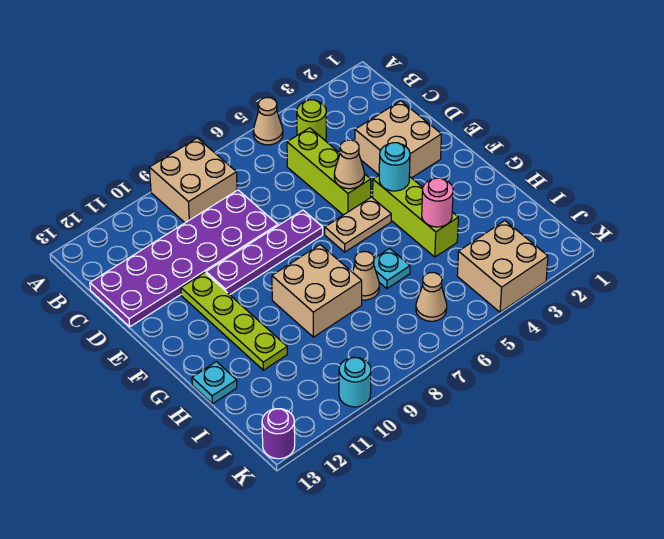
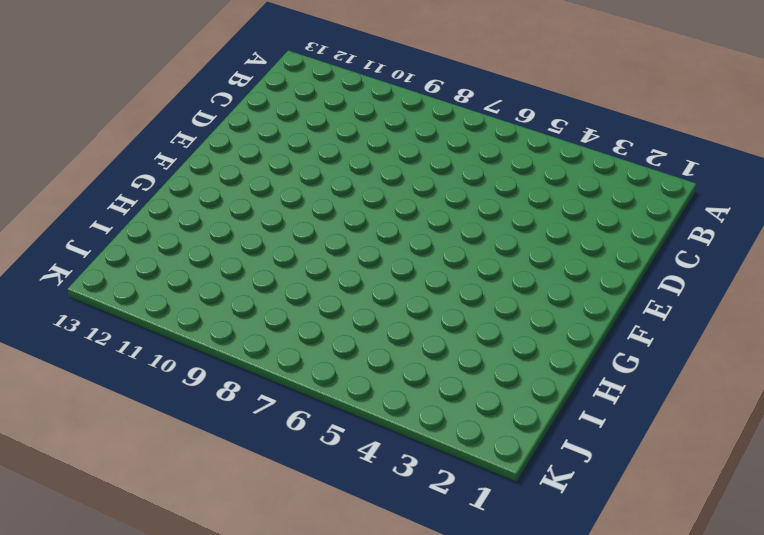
none -> tan cone A5 level 1
none -> tan brick A8:B9 level 1
none -> lime round brick B4 level 1

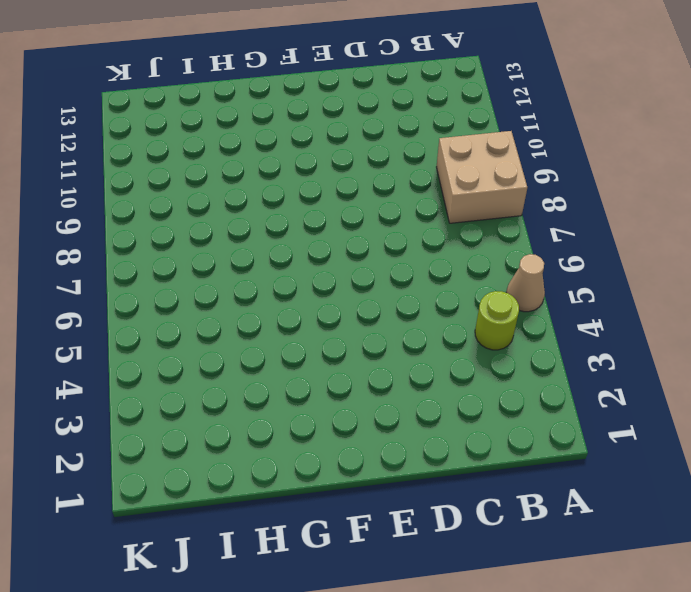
none -> lime brick C5:E5 level 1
none -> purple plate C8:D13 level 1
none -> tan brick D2:E3 level 1

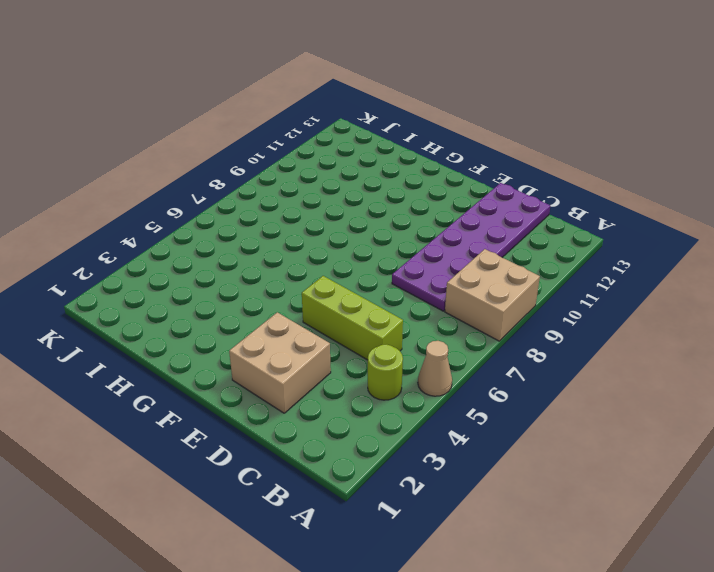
none -> purple plate E7:E10 level 1
none -> lime plate E11:H11 level 1
none -> lime brick F4:H4 level 1

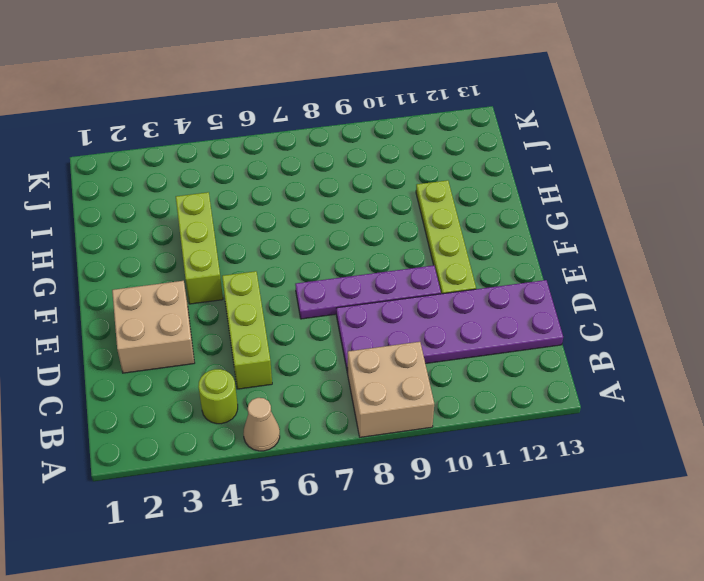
none -> tan plate F5:F6 level 1
none -> tan brick G8:H9 level 1
none -> cyan plate H6 level 1

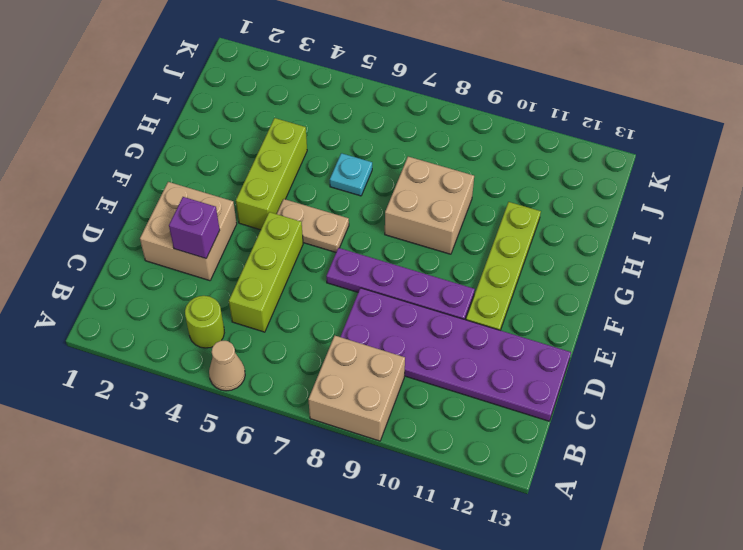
purple brick D3 level 2 -> none
none -> tan cone H7 level 1
none -> cyan plate H13 level 1
none -> tan brick J3:K4 level 1

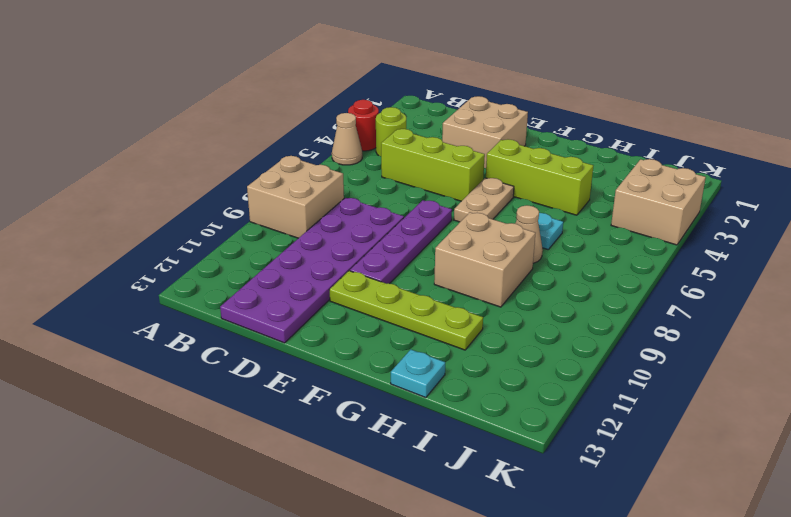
red round brick A4 level 1 -> none
none -> tan cone J6 level 1
none -> cyan round brick K10 level 1
none -> purple round brick K13 level 1

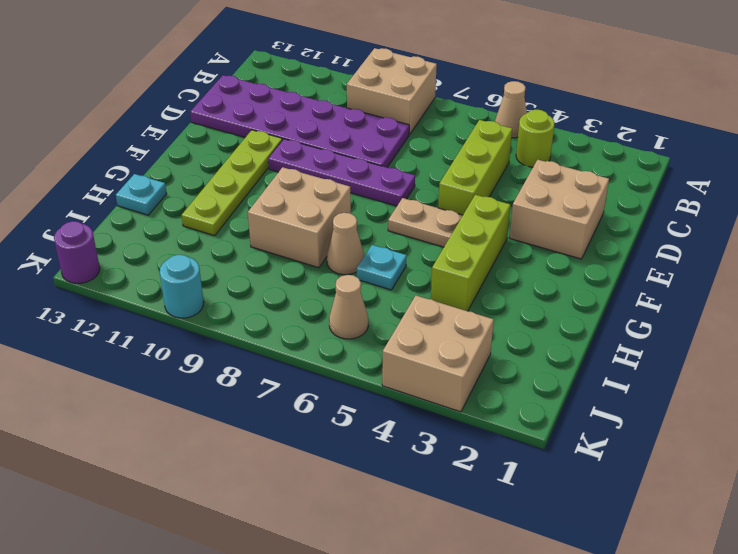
none -> tan cone E5 level 2
none -> cyan round brick F4 level 2
none -> pink round brick H4 level 2

